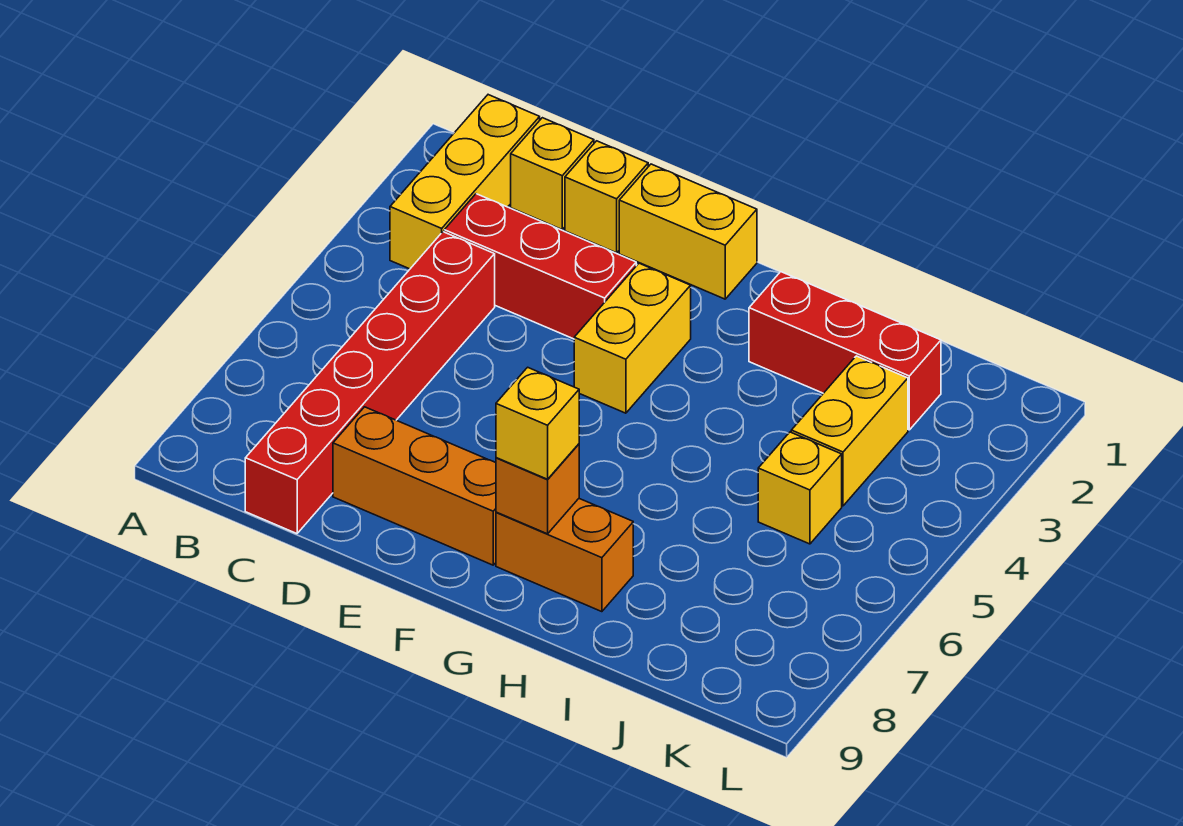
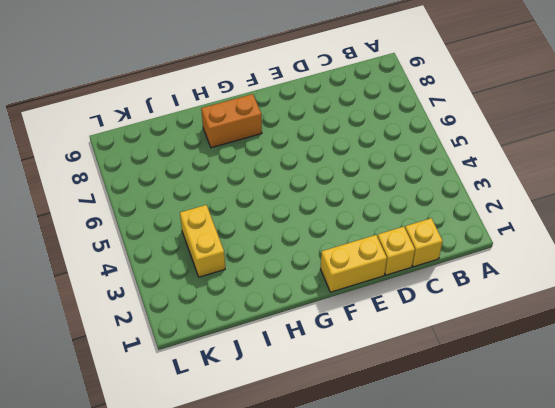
none -> yellow brick B1:B3 level 1
none -> red brick C3:E3 level 1
none -> red brick C4:C9 level 1

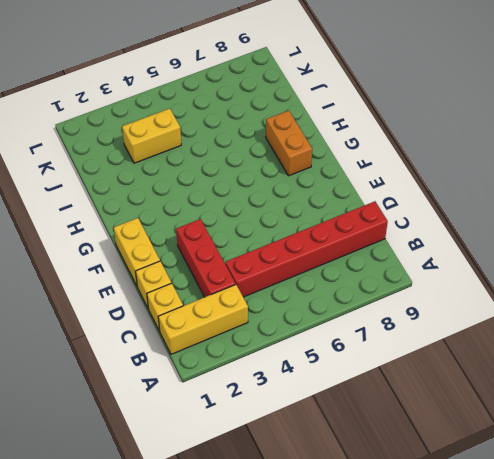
none -> orange brick D8:F8 level 1
none -> yellow brick F3:F4 level 1
none -> red brick H2:J2 level 1

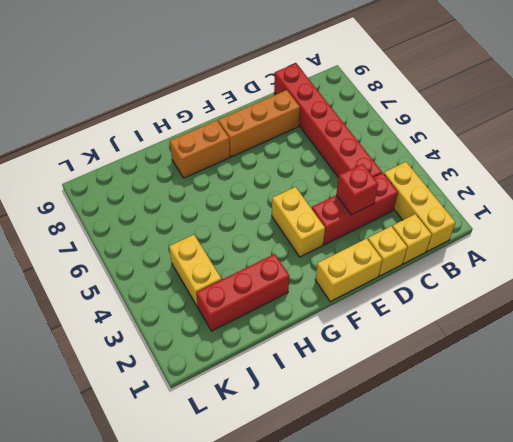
red brick D3 level 2 -> none
none -> yellow brick J5 level 1
none -> orange brick G8 level 2
none -> yellow brick G8 level 3

